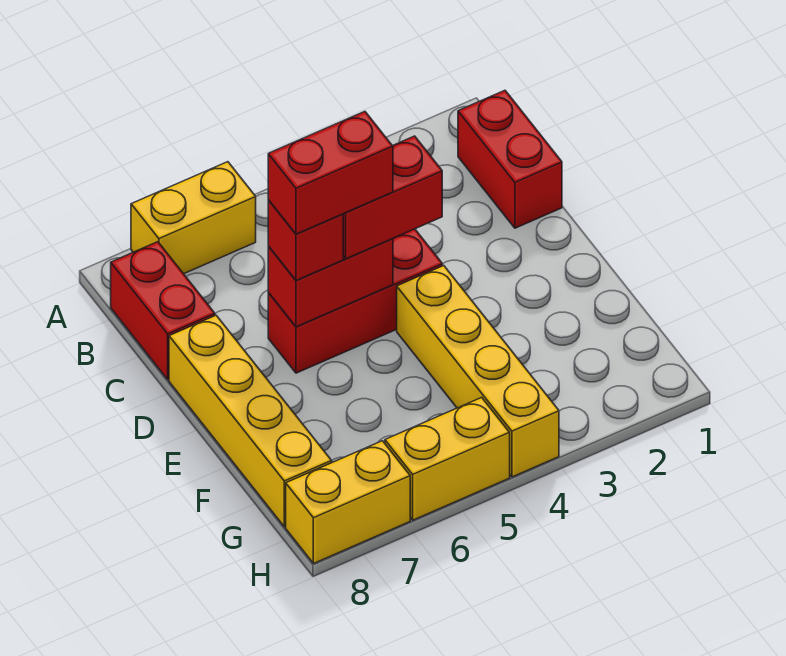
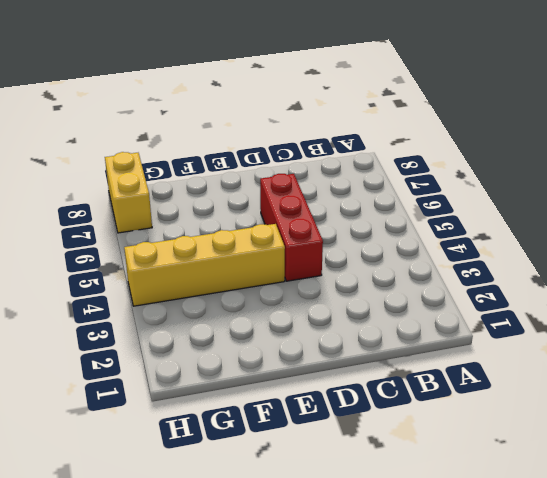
none -> yellow brick A6:A7 level 1
none -> red brick B1:C1 level 1
none -> red brick B8:C8 level 1

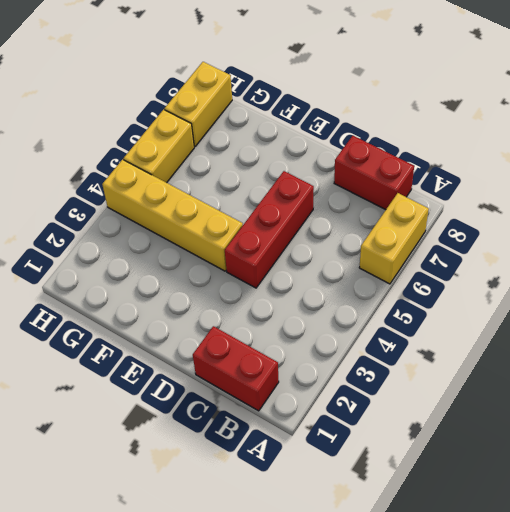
none -> yellow brick D8:G8 level 1
none -> red brick D5:D6 level 2
none -> red brick D4:D5 level 3

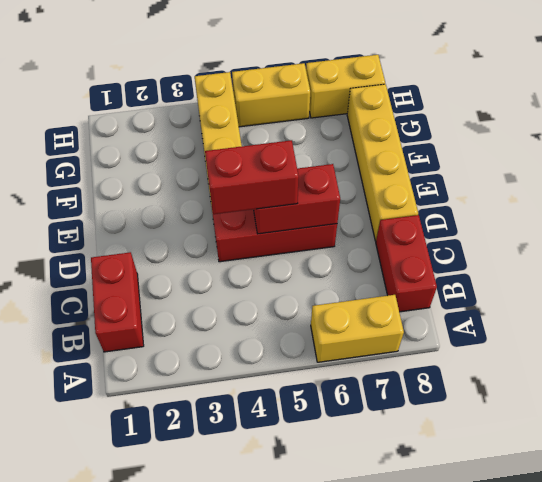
none -> red brick D6 level 3
none -> red brick D5:D6 level 4

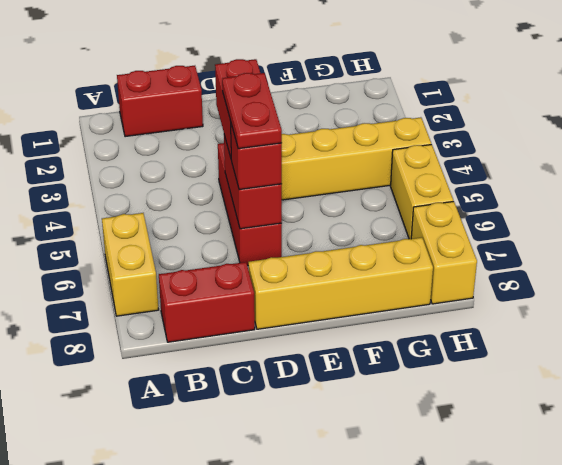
red plate D5:D6 level 4 -> red brick D5:D6 level 4

